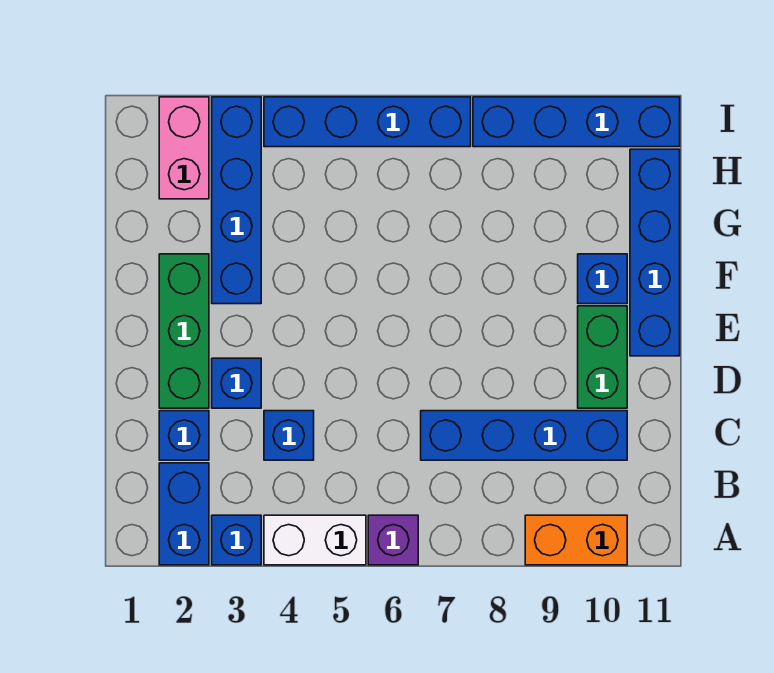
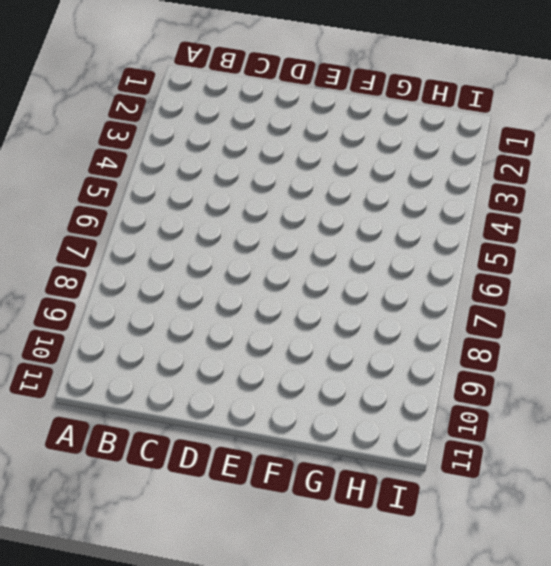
none -> blue brick A2:B2 level 1
none -> blue brick A3 level 1
none -> white brick A4:A5 level 1

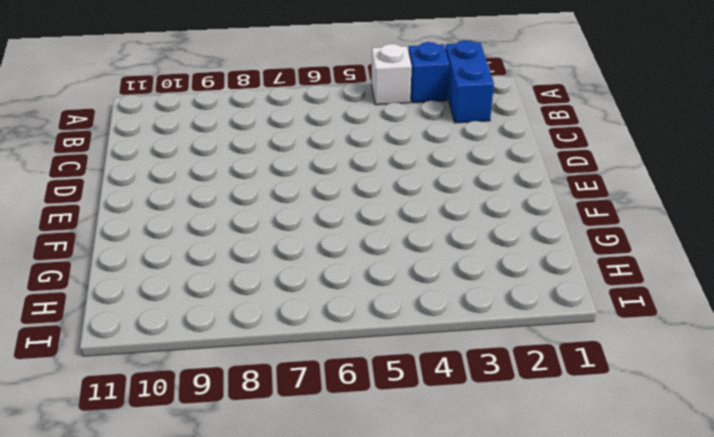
white brick A4 level 1 -> white brick A4:A5 level 1
none -> purple brick A6 level 1
none -> orange brick A9:A10 level 1
none -> blue brick C2 level 1

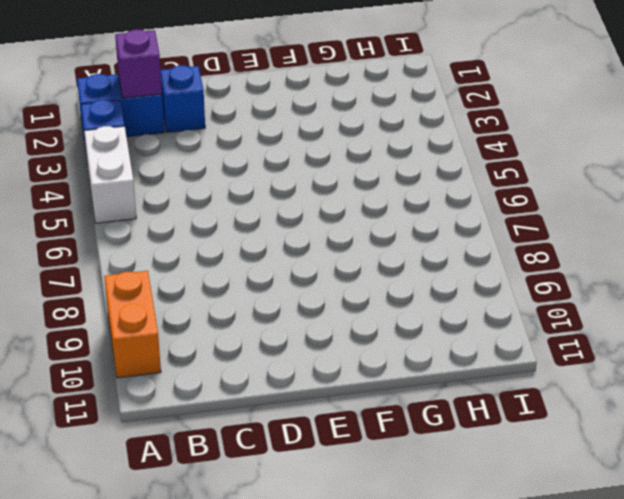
purple brick B2 level 2 -> purple brick A6 level 1
none -> blue brick C4 level 1
none -> blue brick C7:C10 level 1
none -> green brick D2:F2 level 1

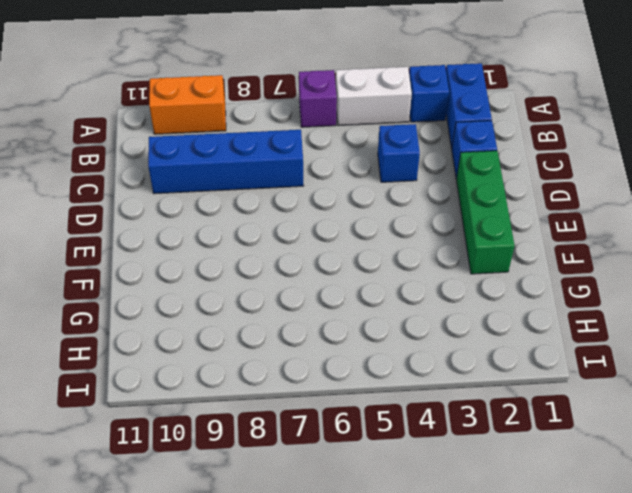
none -> blue brick D3 level 1
none -> green brick D10:E10 level 1
none -> blue brick E11:H11 level 1

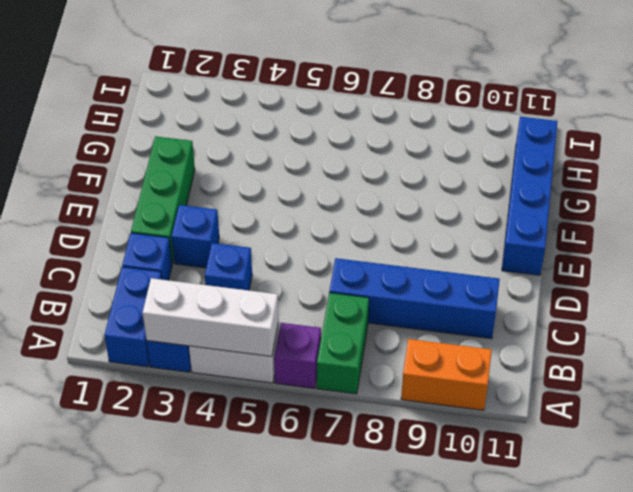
white brick A3:A5 level 2 -> none
green brick A7:B7 level 1 -> green brick D10:E10 level 1
none -> blue brick F3:I3 level 1
none -> blue brick F10 level 1
none -> pink brick H2:I2 level 1

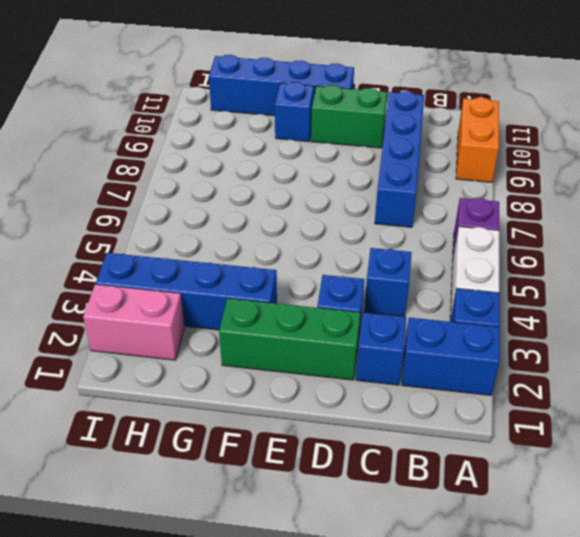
none -> blue brick I4:I7 level 1
none -> blue brick I8:I11 level 1

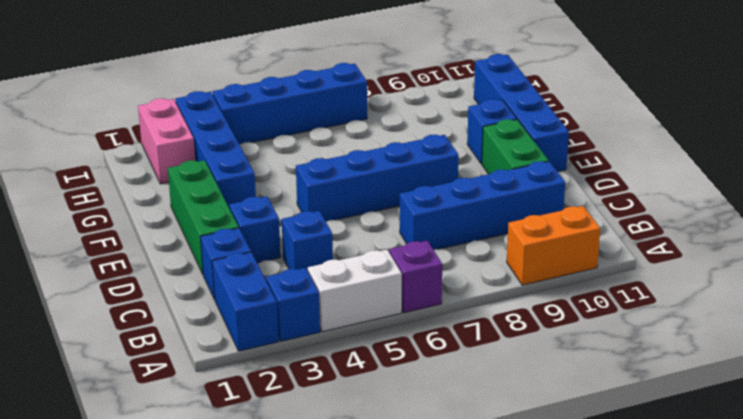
blue brick E5:E8 level 1 -> blue brick I8:I11 level 1

